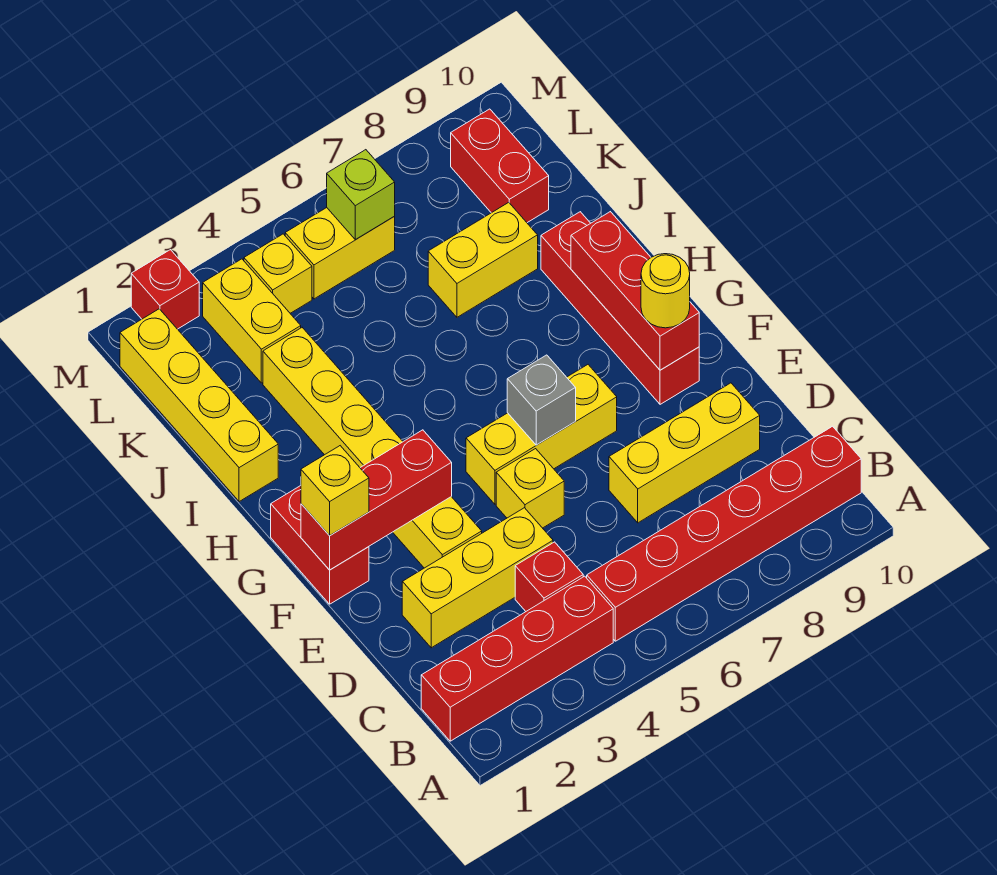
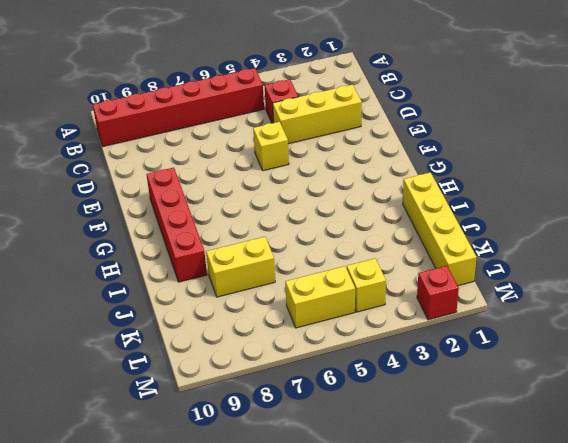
none -> red brick B1:B4 level 1
none -> yellow brick D7:D9 level 1
none -> yellow brick E3:J3 level 1

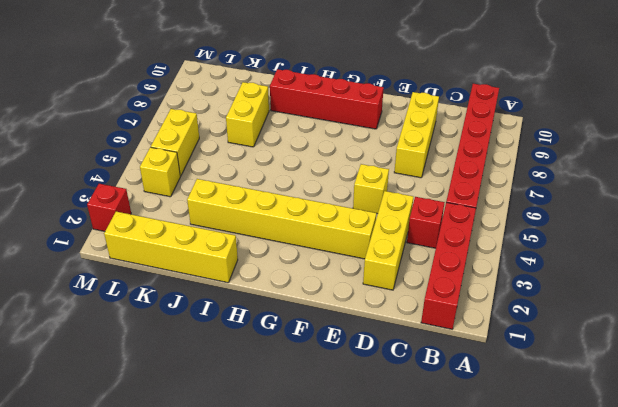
none -> red brick F1:G1 level 1
none -> yellow brick F5:F7 level 1
none -> yellow brick K3:L3 level 1

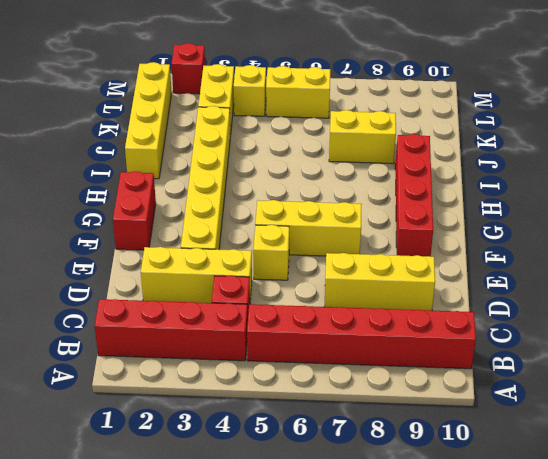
none -> red brick K9:L9 level 1
none -> red brick F1:F3 level 2
none -> grey brick F6 level 2

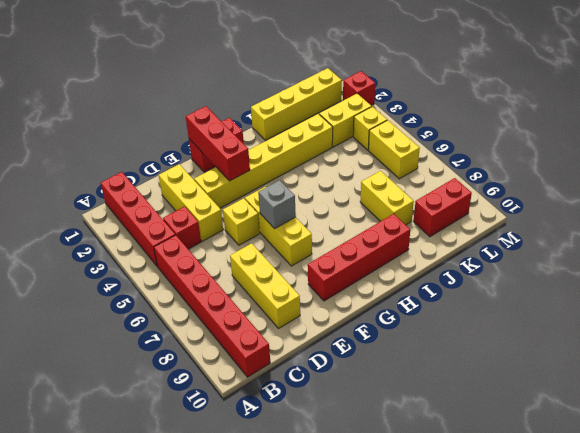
none -> red brick F9:H9 level 2
none -> lime brick L6 level 2
none -> yellow brick F1 level 3

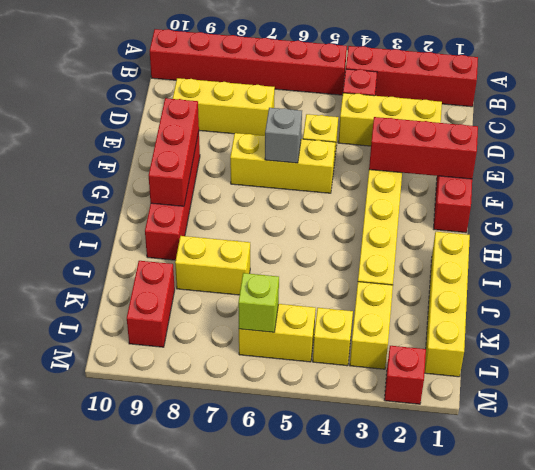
none -> yellow brick F1 level 3
none -> yellow round brick F9 level 3

